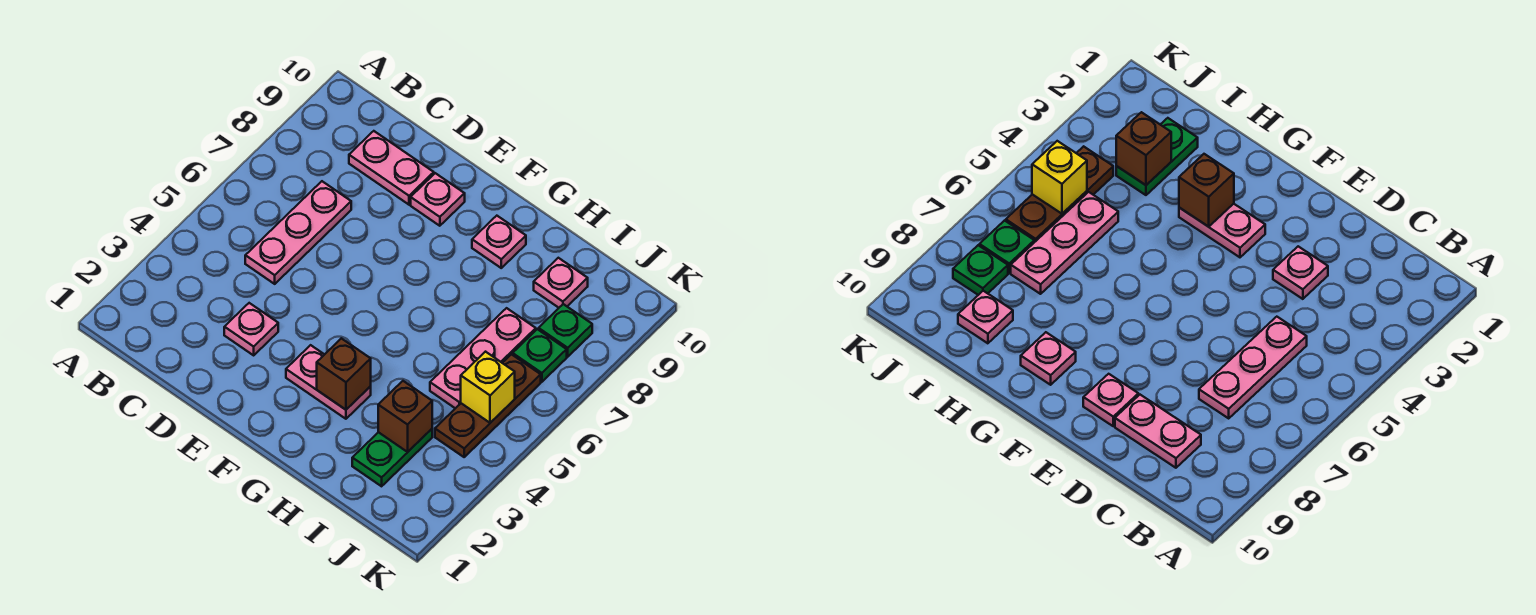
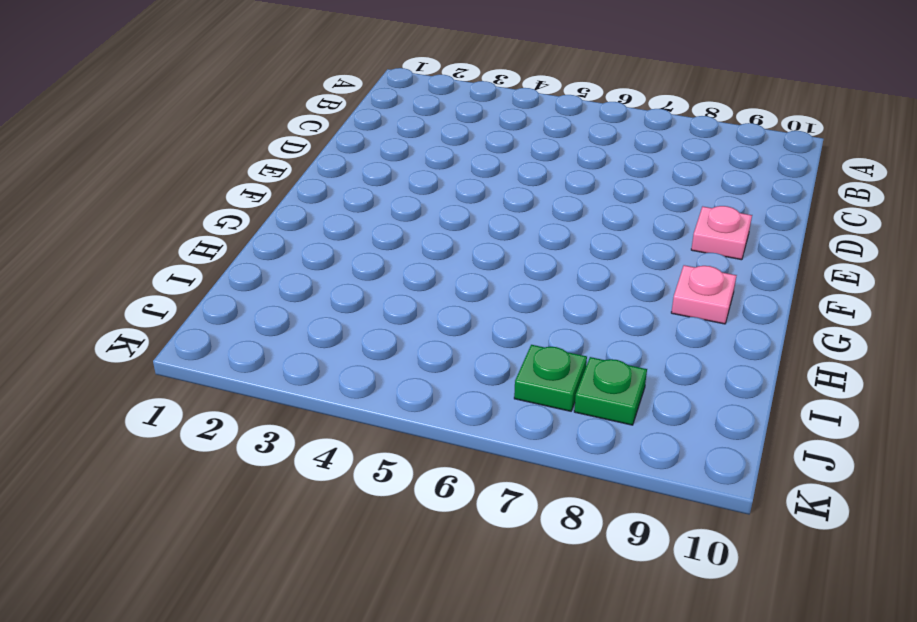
none -> pink plate C5:C7 level 1
none -> pink plate C9:D9 level 1
none -> pink plate D3 level 1

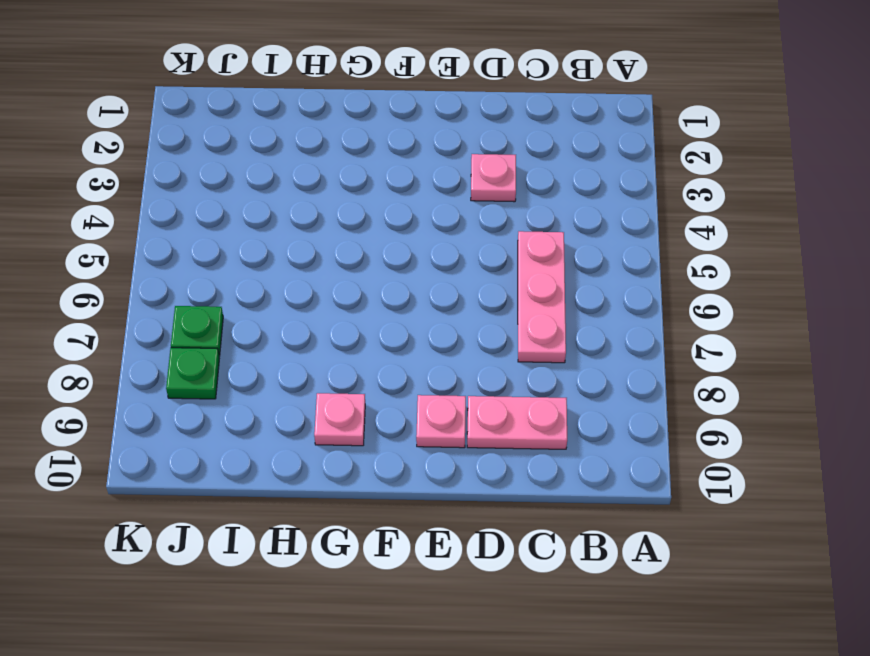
none -> pink plate F3:G3 level 1
none -> green plate I2:I3 level 1
none -> pink plate I5:I7 level 1

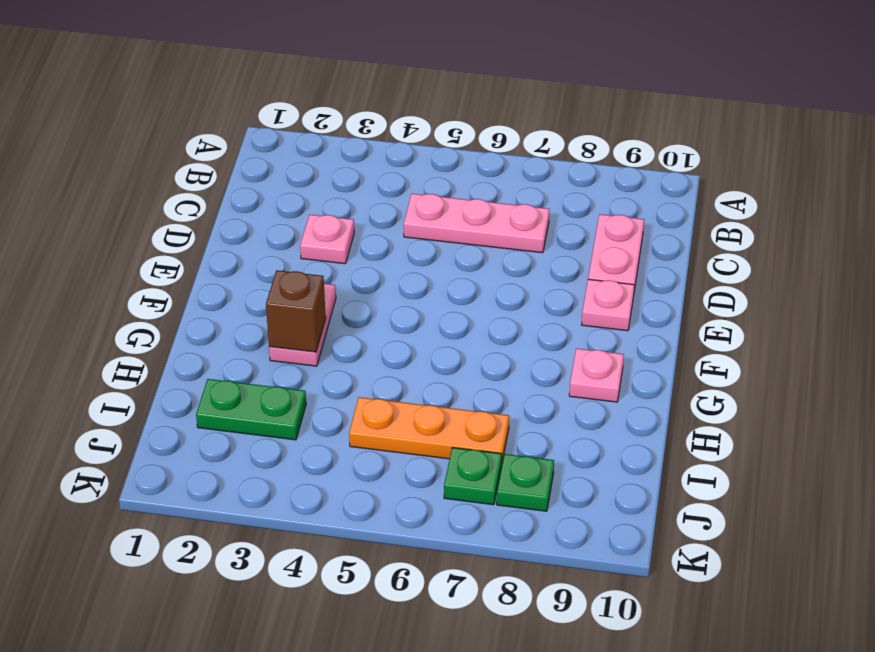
orange plate I5:I7 level 1 -> pink plate I5:I7 level 1
none -> pink plate I9 level 1
none -> brown plate J4:J6 level 1
none -> brown brick I3 level 2

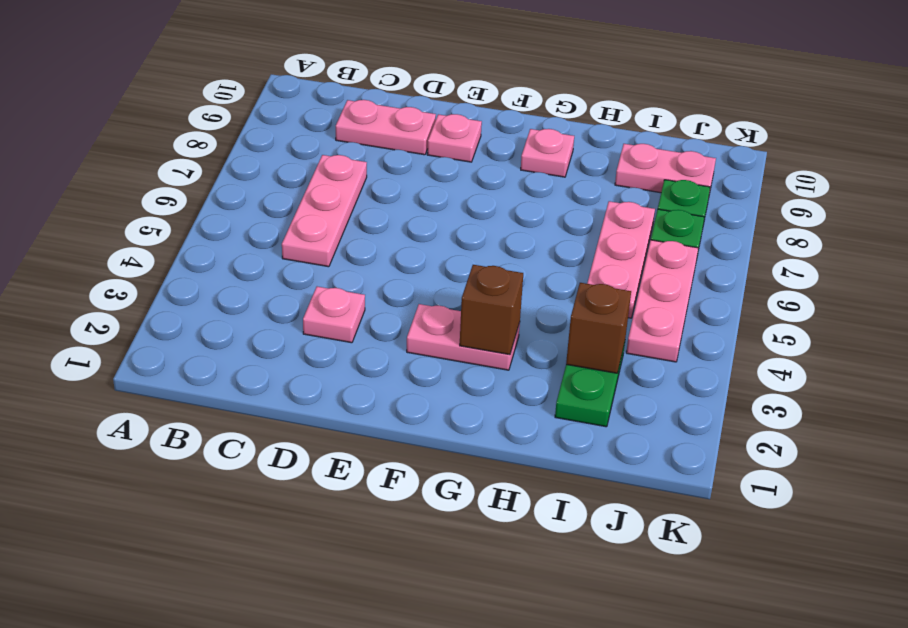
pink plate I9:J9 level 1 -> pink plate I9 level 1
pink plate J4:J6 level 1 -> brown plate J4:J6 level 1
none -> yellow brick J5 level 2

